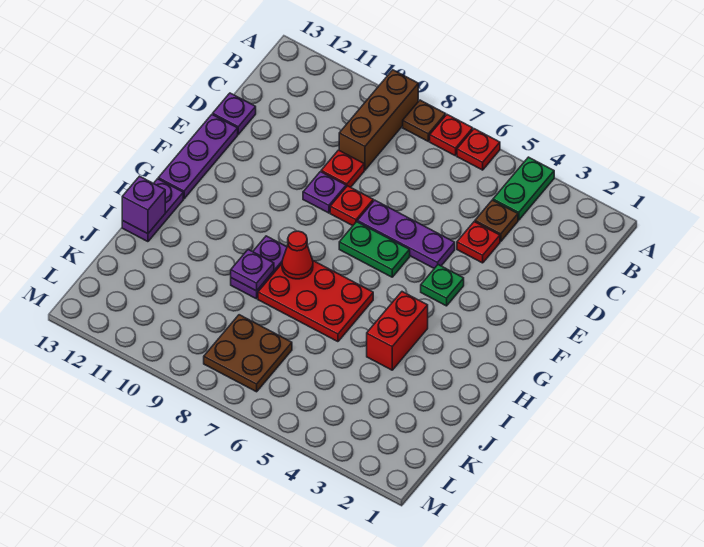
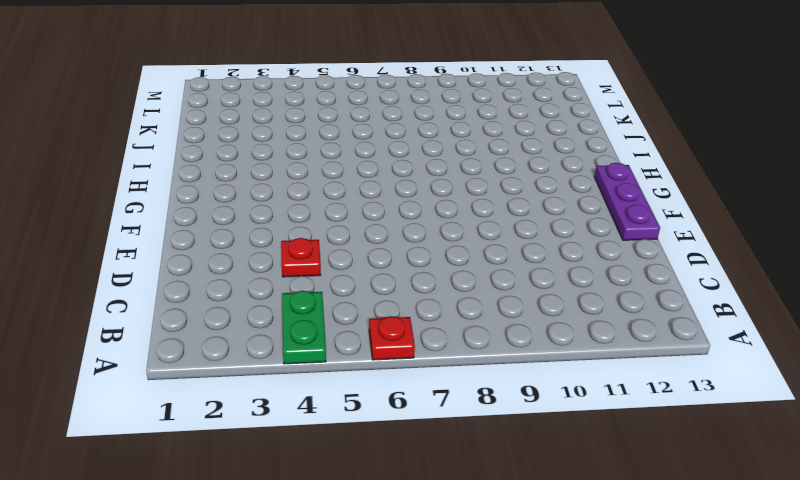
none -> red plate A7 level 1
none -> brown plate A8 level 1
none -> brown brick A9:C9 level 1

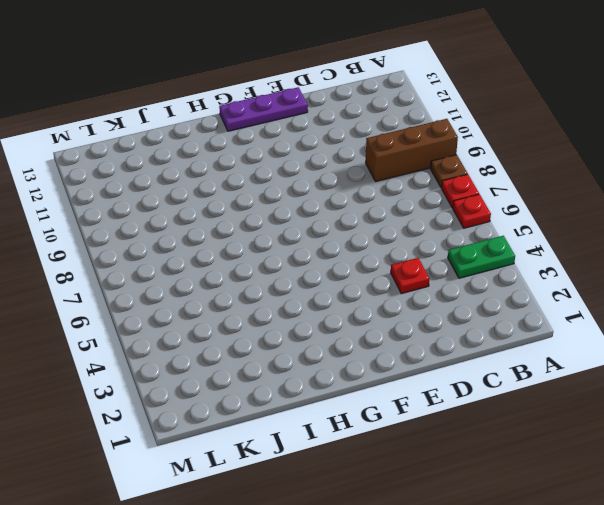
none -> brown plate C4 level 1
none -> red plate D9 level 1
none -> purple plate D13 level 1

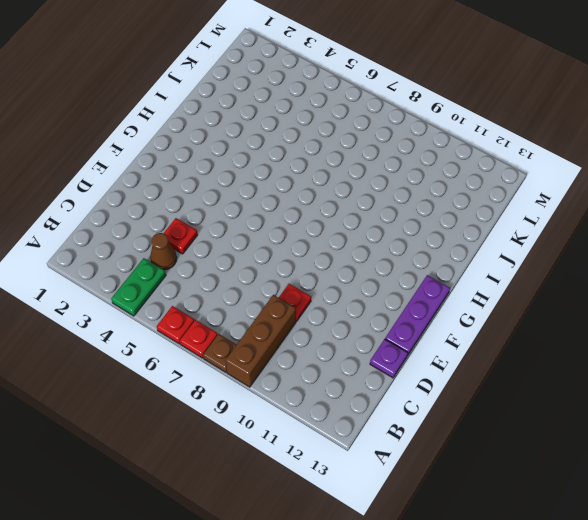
brown cone C4 level 1 -> brown plate C4 level 1
none -> purple plate E5:E7 level 1
none -> red plate E8 level 1
none -> purple plate E9 level 1

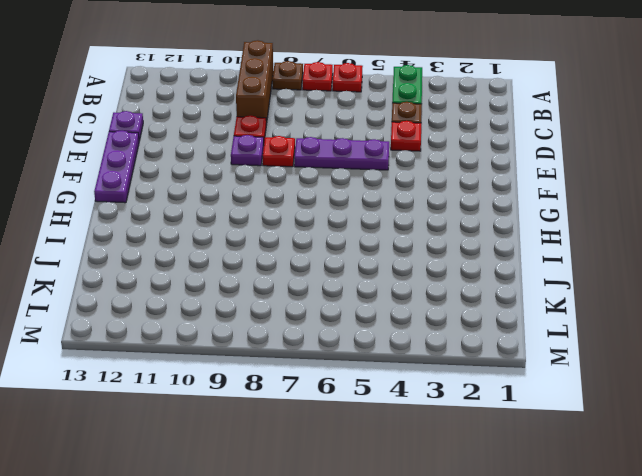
none -> green plate F4 level 1
none -> green plate F6:F7 level 1
none -> red brick H4:I4 level 1

